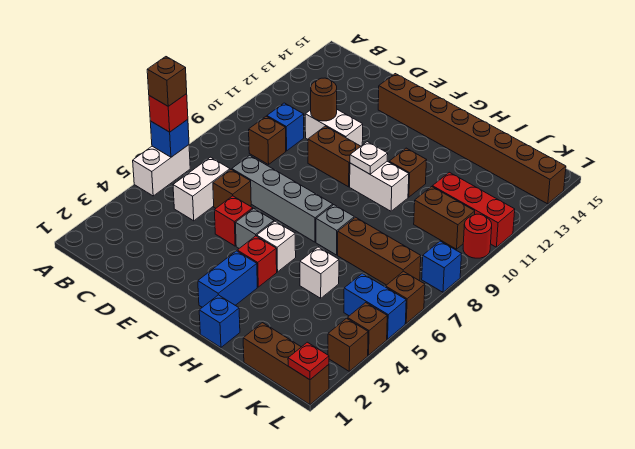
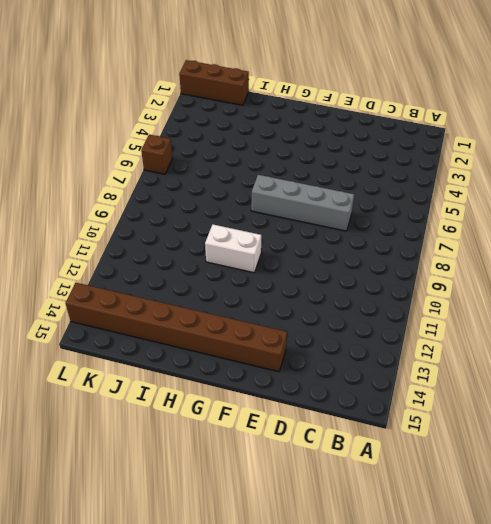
none -> white brick A5:A6 level 1
none -> white brick C5:C6 level 1
none -> brown brick C9 level 1
none -> blue brick C10 level 1

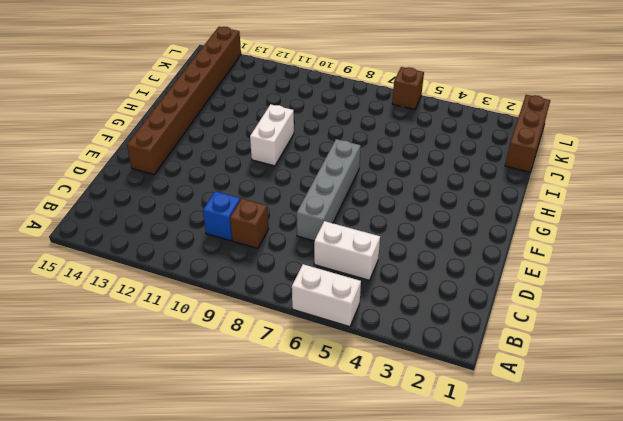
none -> brown brick D6 level 1
none -> white brick D11:E11 level 1
none -> red brick E5 level 1
none -> brown brick E10:F10 level 1

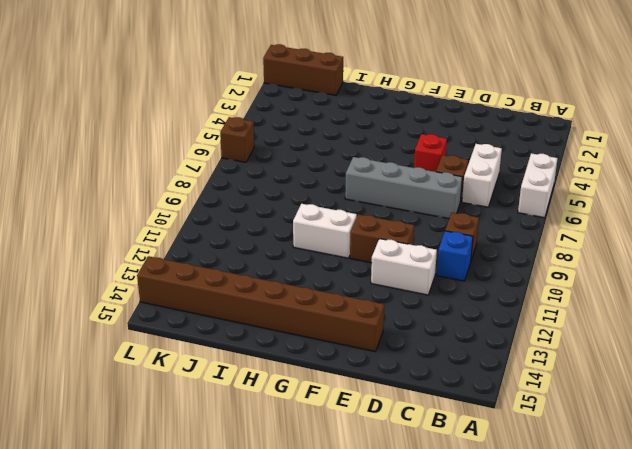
none -> grey brick F5 level 1
none -> blue brick G2:G3 level 1
none -> red brick G4 level 1
none -> white brick G5 level 1

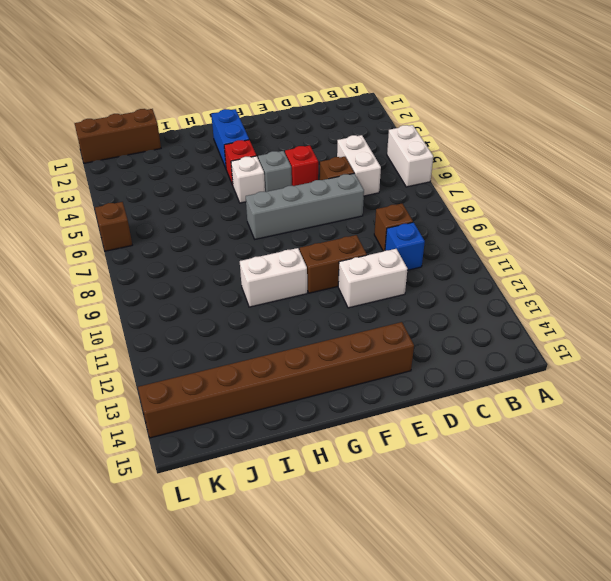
none -> blue brick H1 level 1
none -> grey brick H7 level 1
none -> brown brick H11 level 1
none -> white brick I5 level 1

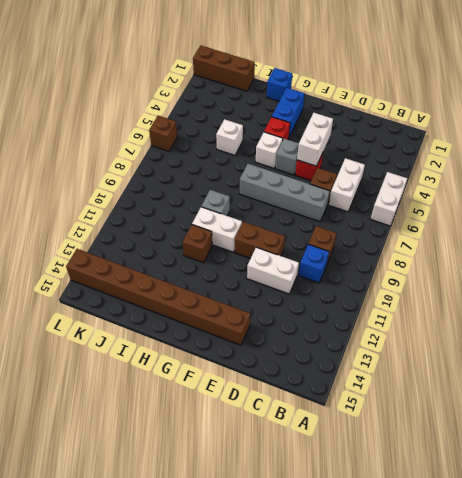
white brick E4:E5 level 2 -> none
grey brick H9 level 1 -> grey brick H7 level 1
none -> brown brick I7:K7 level 1
none -> brown brick J10:K10 level 1
none -> red brick J11:L11 level 1
none -> blue brick K5:L5 level 1

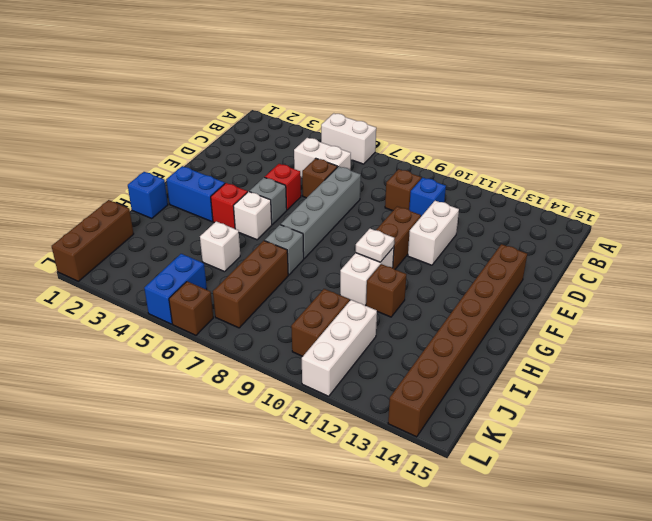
white brick J11:L11 level 1 -> red brick J11:L11 level 1
none -> brown brick L3 level 1
none -> brown brick L4 level 1
none -> blue brick L8 level 1
none -> red round brick L10 level 1

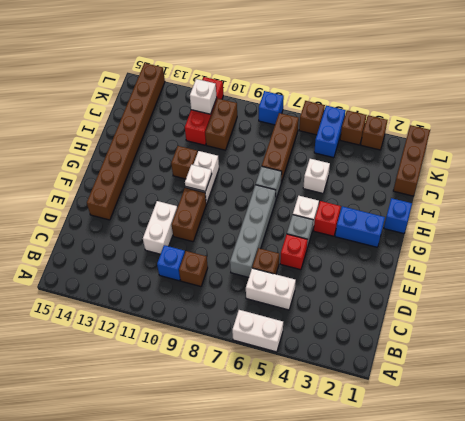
white brick K11 level 2 -> none
none -> red round brick L10 level 1
none -> blue brick A6 level 2
none -> brown round brick D11 level 2
none -> red plate L1 level 2

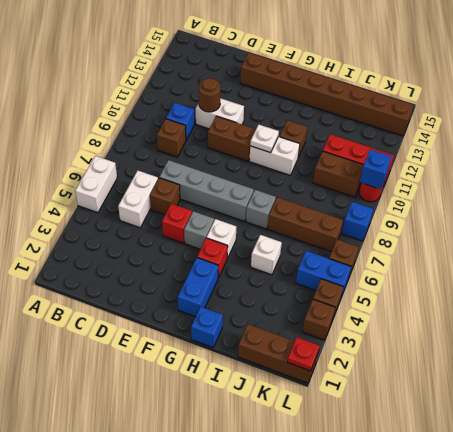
blue brick L10 level 2 -> blue brick A6 level 2
none -> red brick A6 level 3
none -> brown brick A6 level 4

